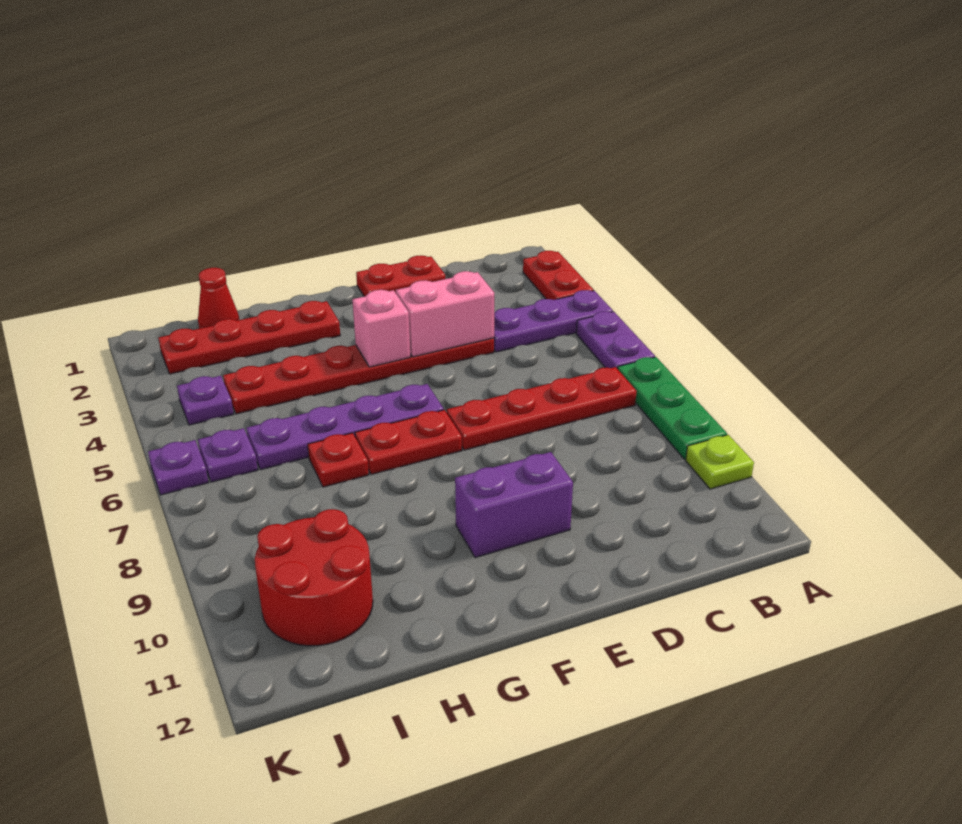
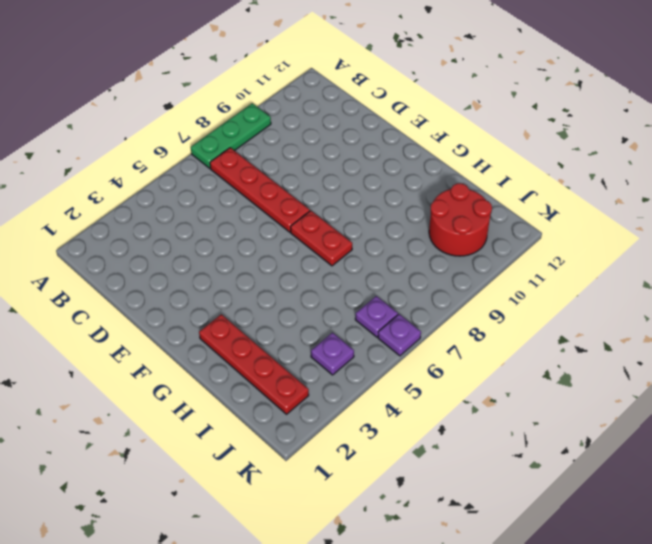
none -> red plate A2:A3 level 1
none -> purple plate A4:C4 level 1
none -> purple plate A5:A6 level 1

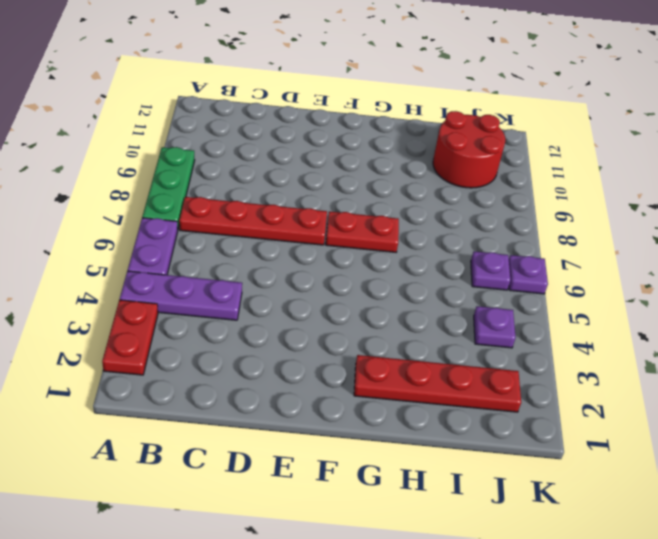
none -> lime plate A10 level 1
none -> red plate D1:E1 level 1
none -> red plate D4:I4 level 1

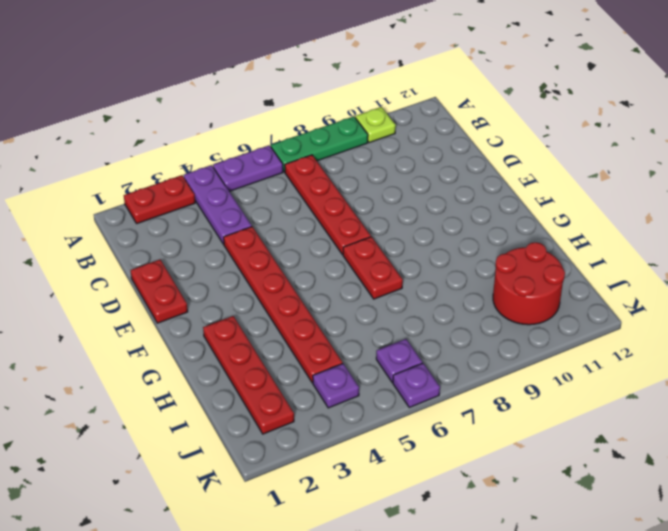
none -> purple brick E10:F10 level 1
none -> purple plate F6:I6 level 1
none -> red plate H7 level 1

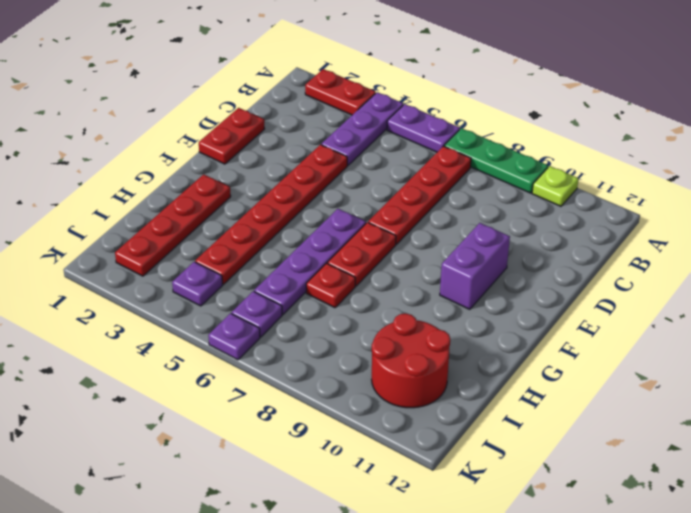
none -> red cone I1 level 1
none -> pink brick D4:E4 level 2
none -> pink brick F4 level 2

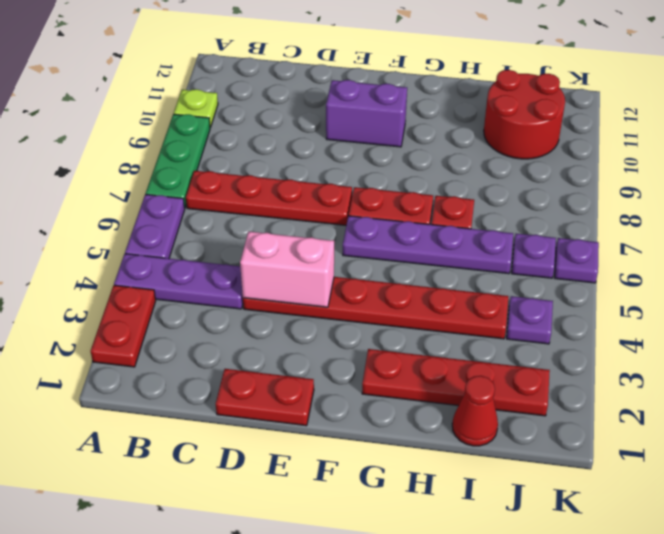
none -> pink brick F4 level 2

